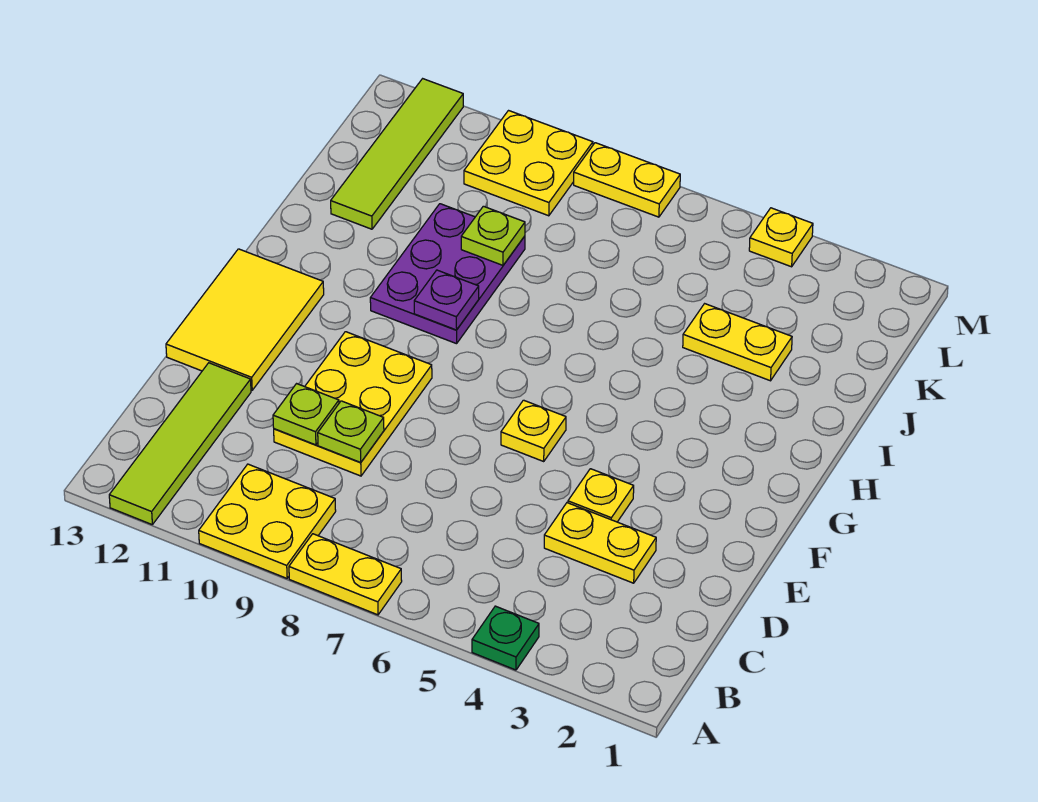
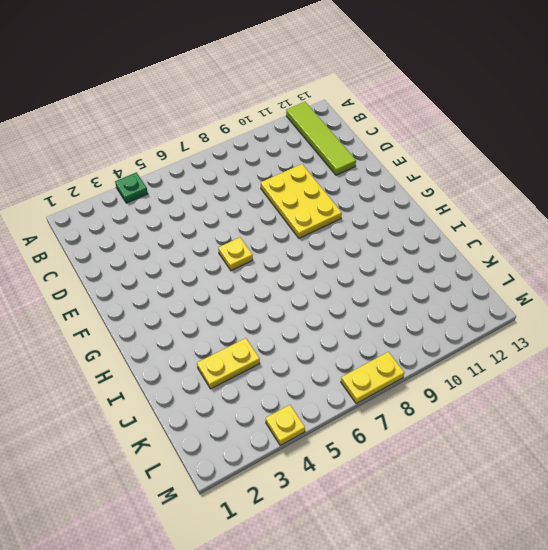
none -> yellow plate A7:A8 level 1
none -> yellow plate A9:B10 level 1
none -> yellow plate D3:D4 level 1

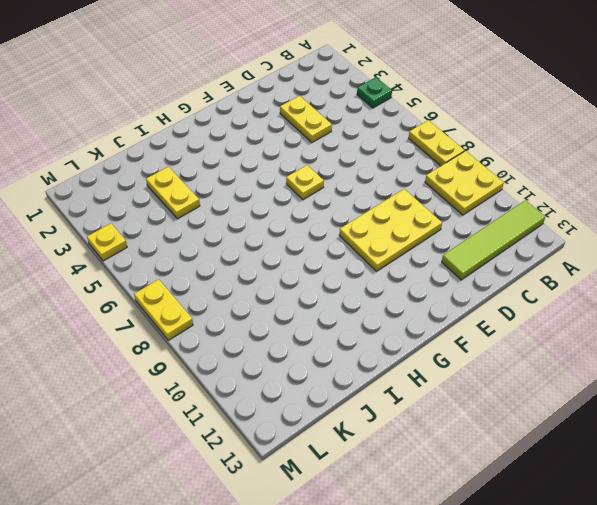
none -> yellow plate E4 level 1
none -> yellow tile E12:G13 level 1
none -> purple plate H9:J10 level 1

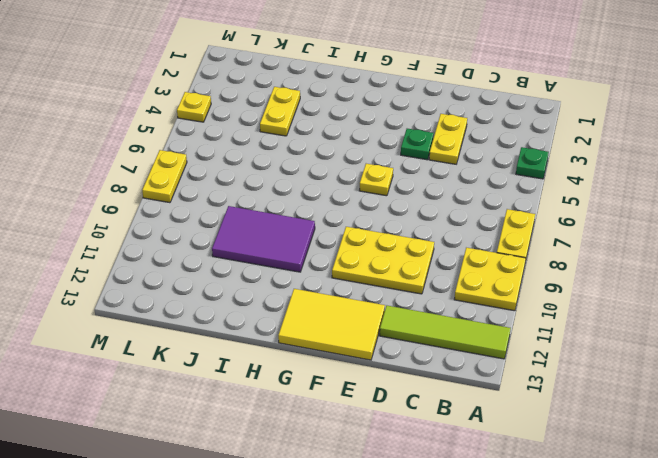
green plate E4 level 1 -> yellow plate E4 level 1
purple tile H9:J10 level 1 -> purple plate H9:J10 level 1
none -> lime tile J12:M12 level 1
none -> yellow plate L9:M10 level 1
none -> lime plate D9 level 2

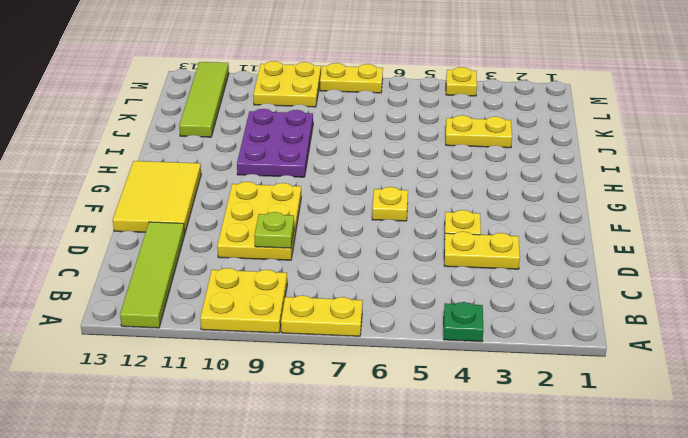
none -> lime plate D10 level 2
none -> purple plate H9 level 2
none -> lime plate J9 level 2

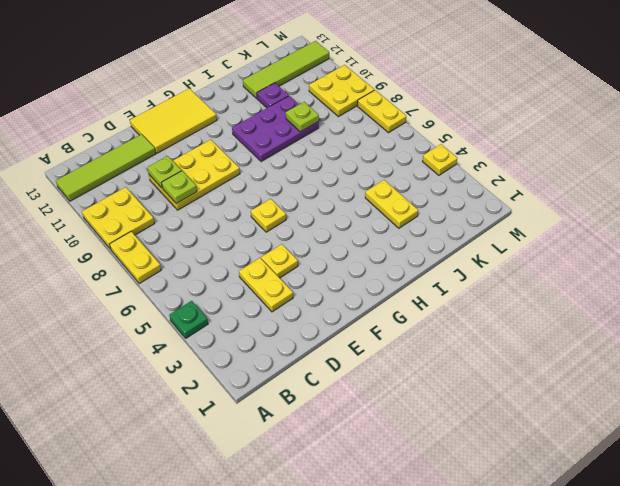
purple plate J11 level 1 -> purple plate H9 level 2

